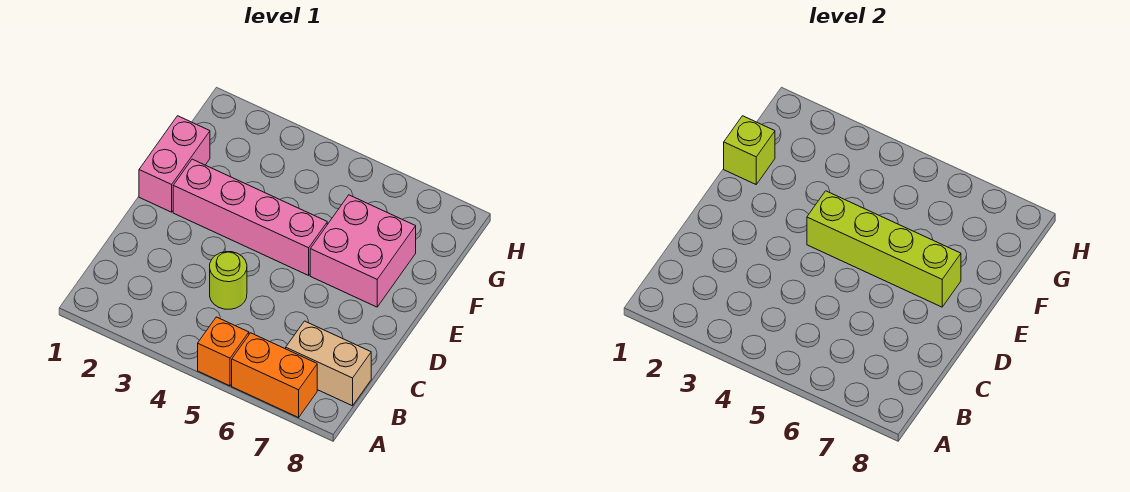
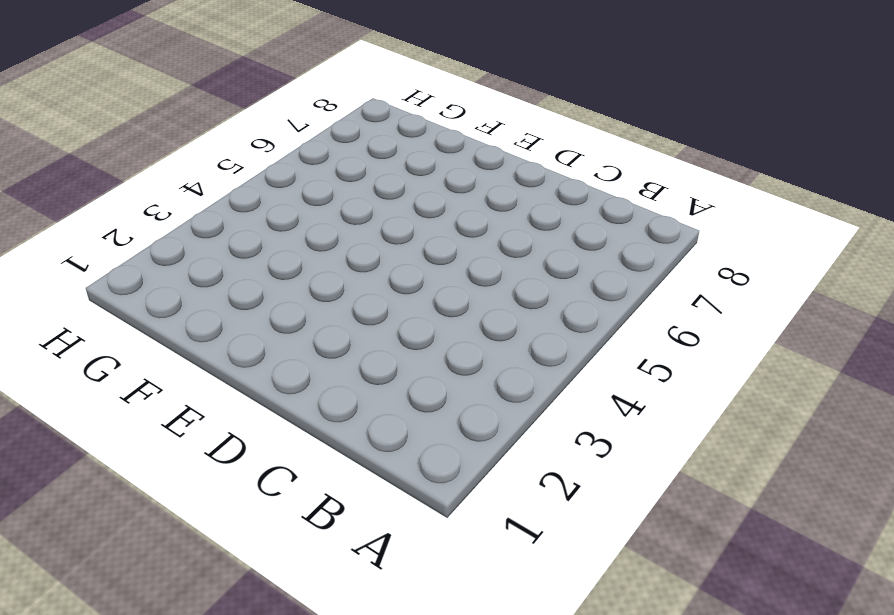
none -> orange brick A5 level 1
none -> orange brick A6:A7 level 1

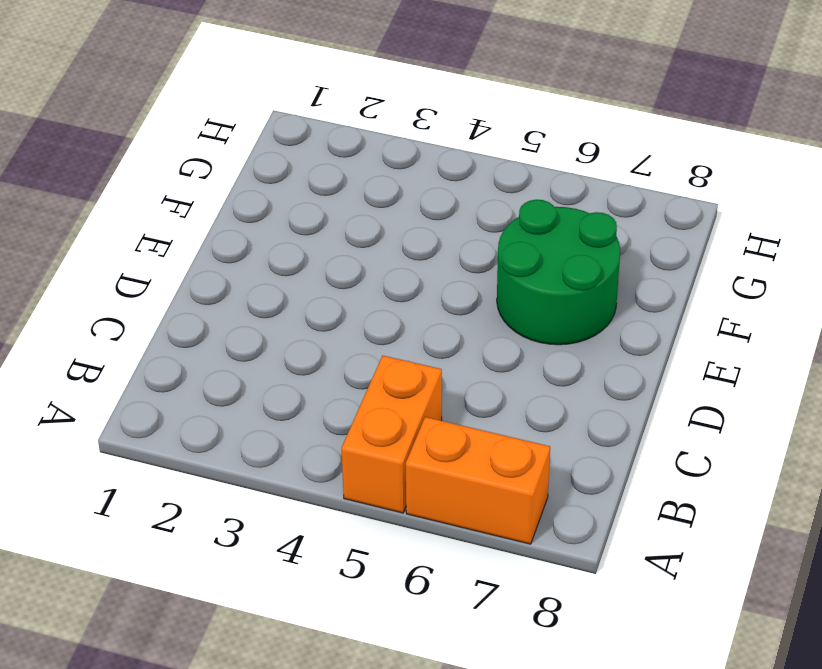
orange brick A5:B5 level 1 -> orange brick A5 level 1
green round brick E6:F7 level 1 -> pink brick E6:F7 level 1
none -> tan brick B7:B8 level 1
none -> lime round brick C4 level 1

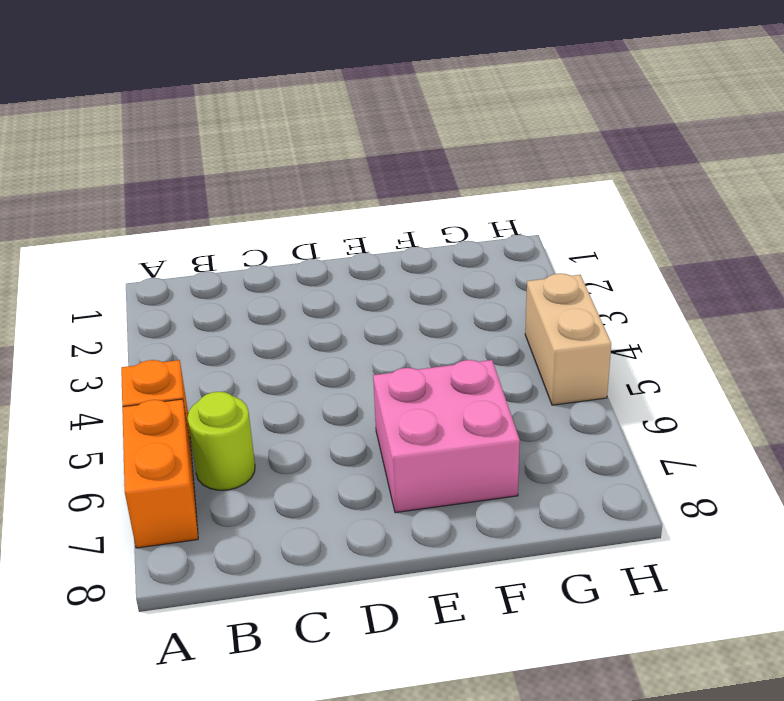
lime round brick B6 level 1 -> lime round brick C4 level 1
tan brick H4:H5 level 1 -> tan brick B7:B8 level 1
none -> pink brick E1:F1 level 1
none -> pink brick E2:E5 level 1

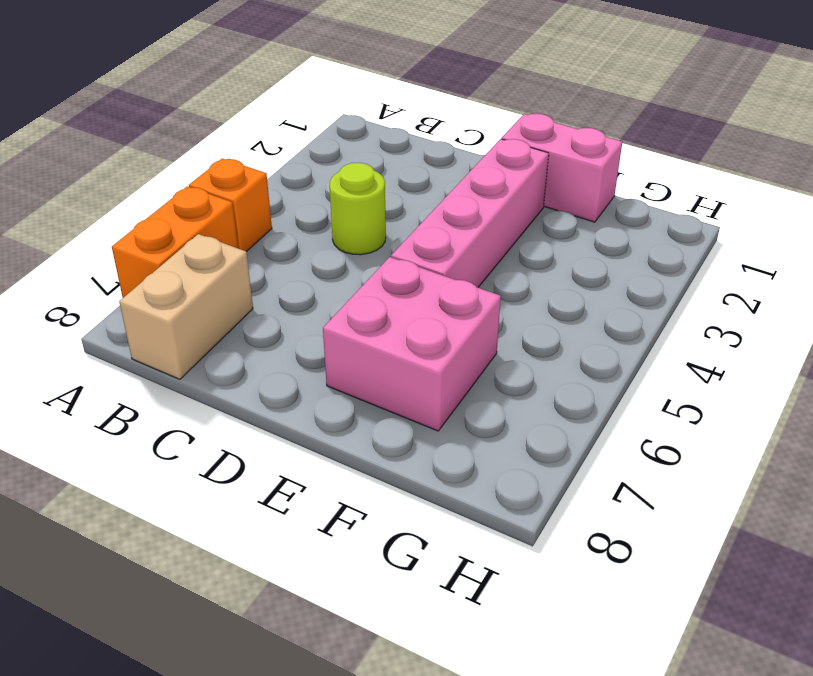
none -> lime brick E4:E7 level 2
none -> lime brick F1 level 2

